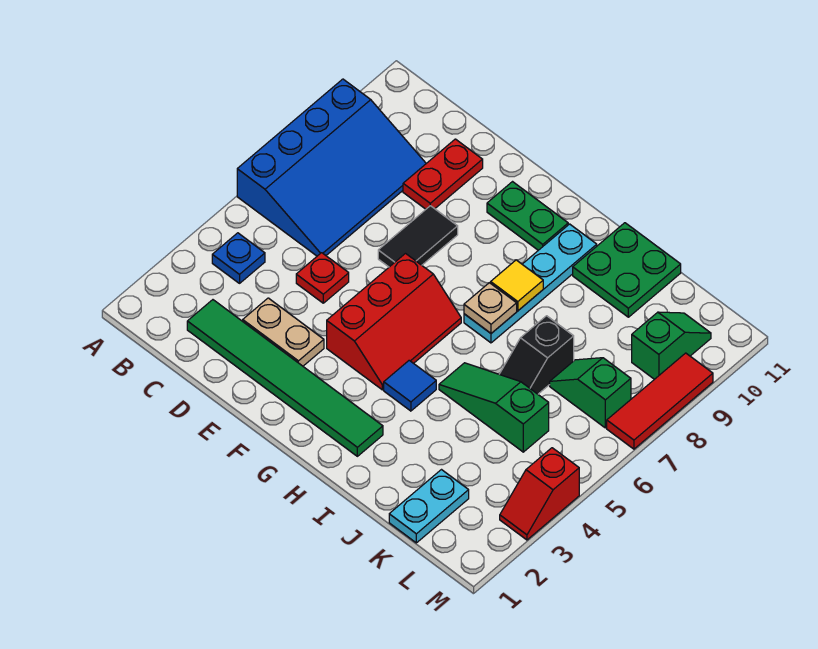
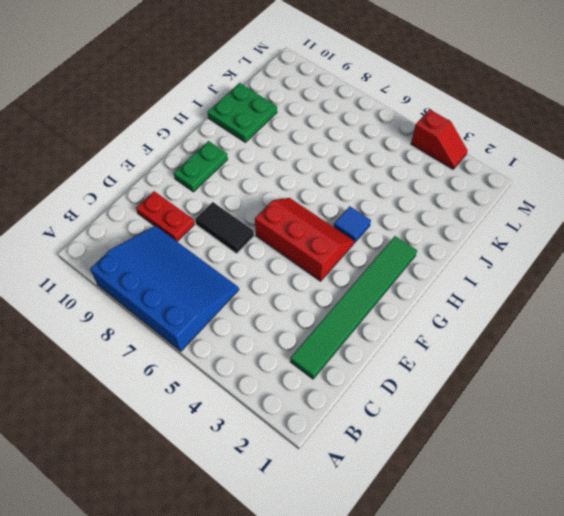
none -> blue plate B4 level 1
none -> tan plate D3:E3 level 1
none -> red plate D5 level 1

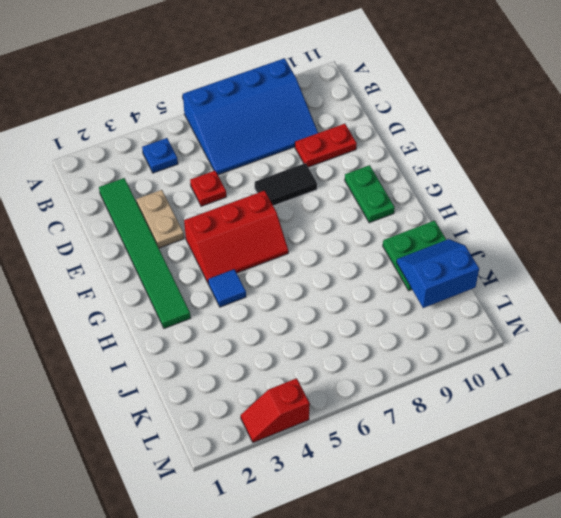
blue slope J10:K11 level 2 top K -> none
none -> cyan plate H7:H10 level 1
none -> green slope I5:K5 level 1 top K
none -> black slope J6:J7 level 1 top 7

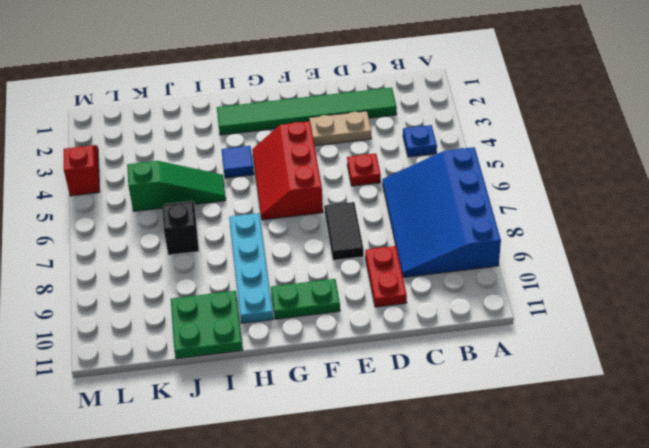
none -> cyan plate K1:K2 level 1
none -> green slope K7:L7 level 1 top L
none -> green slope L9:L10 level 1 top 9

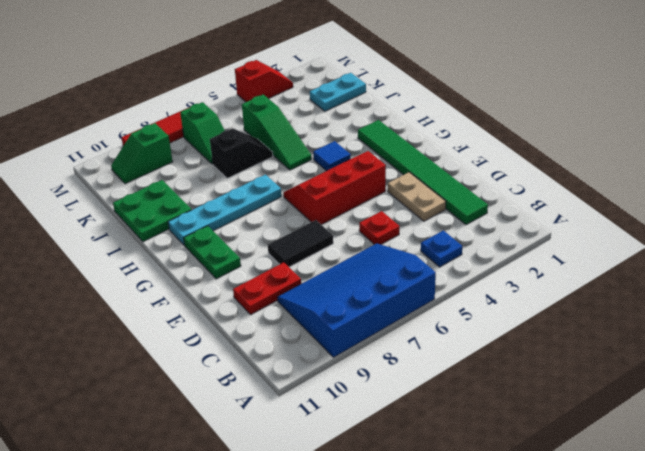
none -> tan plate H7 level 2
none -> yellow tile H8 level 2

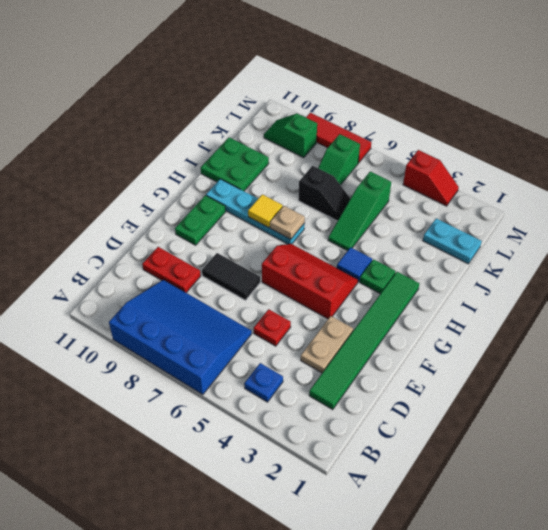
green plate H3 level 1 -> none

